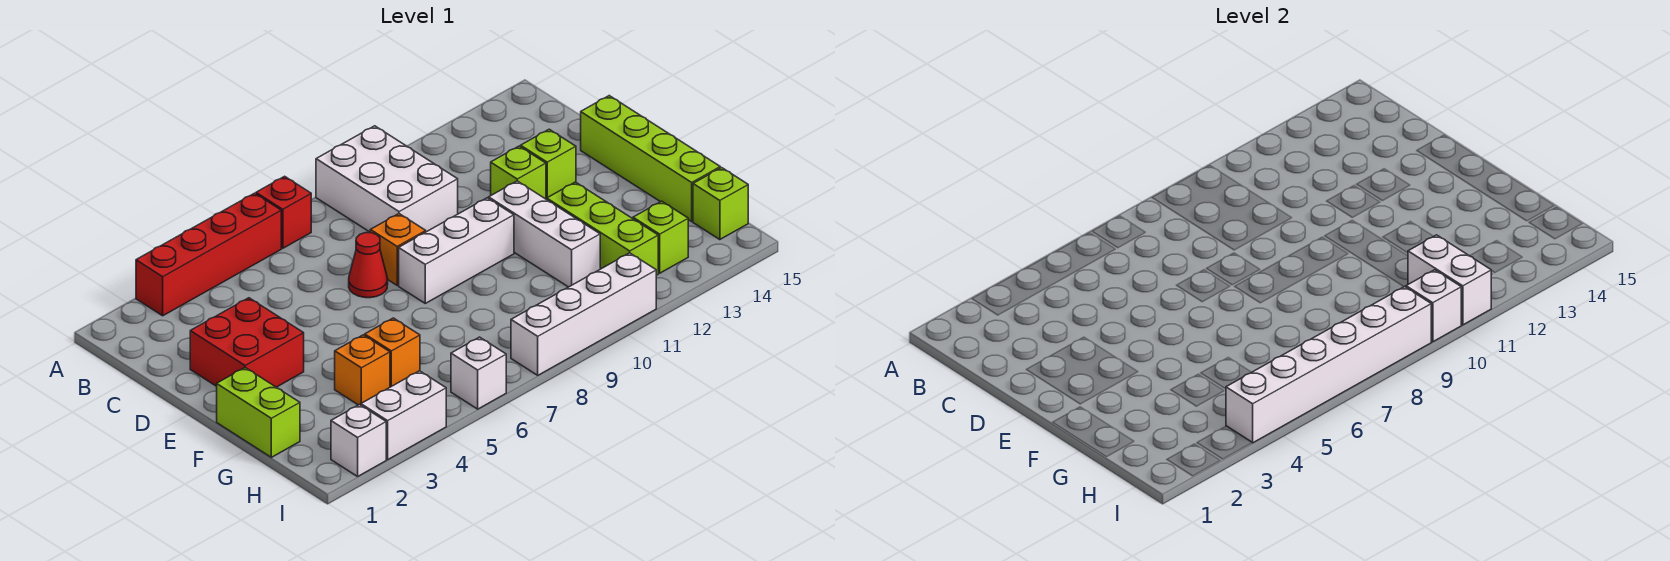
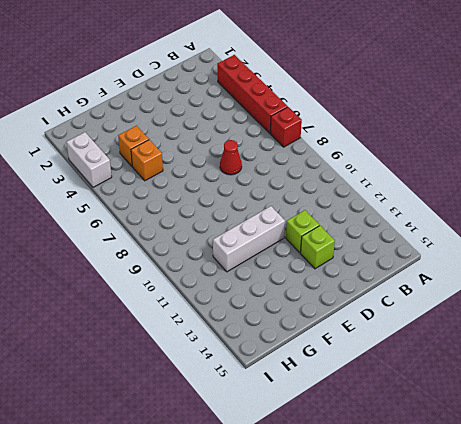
none -> white brick A9:C10 level 1
none -> red brick D2:E3 level 1
none -> orange brick D8 level 1

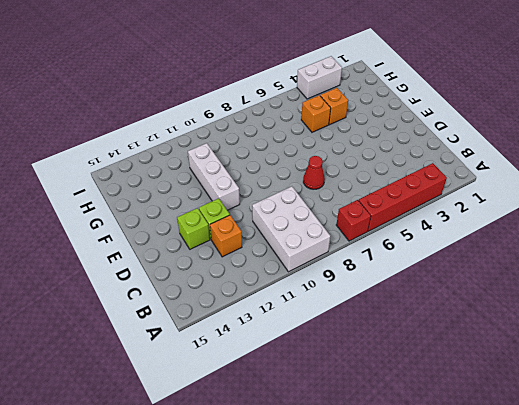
orange brick C12 level 1 -> orange brick D8 level 1
none -> red brick D2:E3 level 1
none -> lime brick D15:G15 level 1
none -> white brick E8:E10 level 1

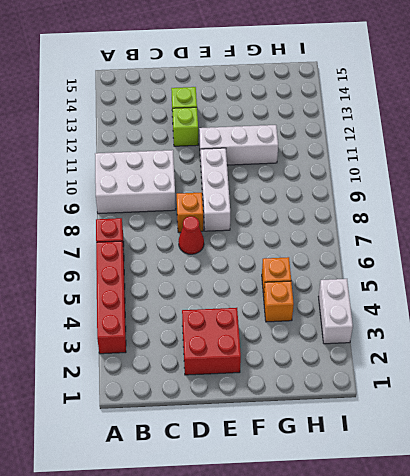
none -> lime brick D15:G15 level 1
none -> lime brick F1:G1 level 1
none -> lime brick F12:H12 level 1

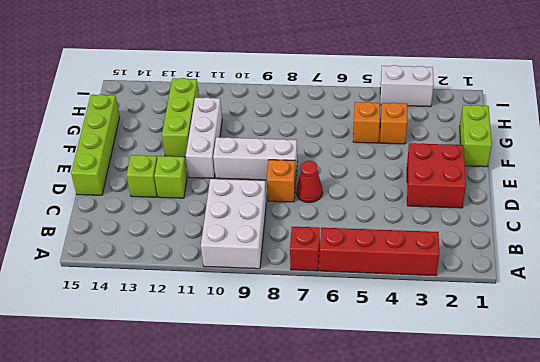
none -> lime brick H13 level 1
none -> lime brick H15 level 1
none -> white brick I2 level 1

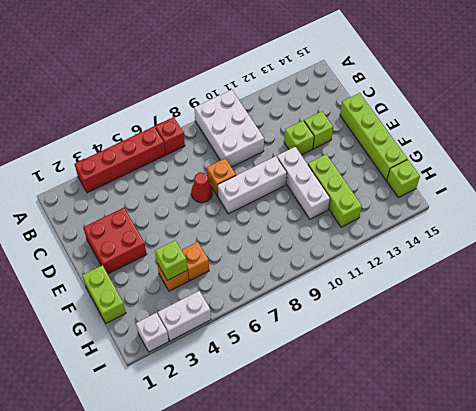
lime brick G4 level 2 -> lime brick H13 level 1
none -> white brick I6 level 1
none -> white brick I8:I11 level 1
none -> white brick H11:I11 level 2

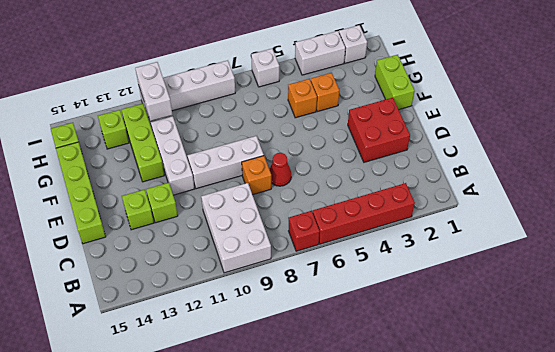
none -> white brick I4:I9 level 2
none -> white brick I10 level 2

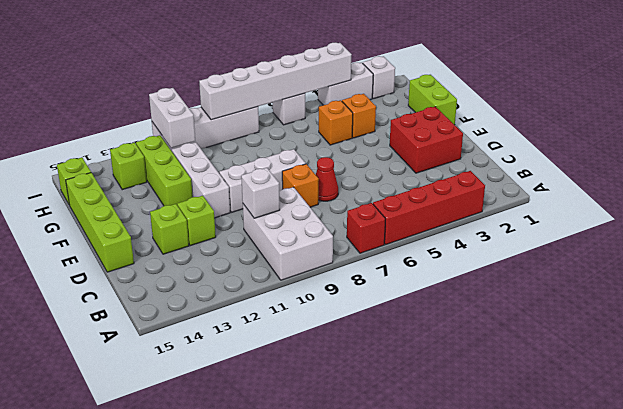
white brick C10 level 2 -> white brick I10 level 2

